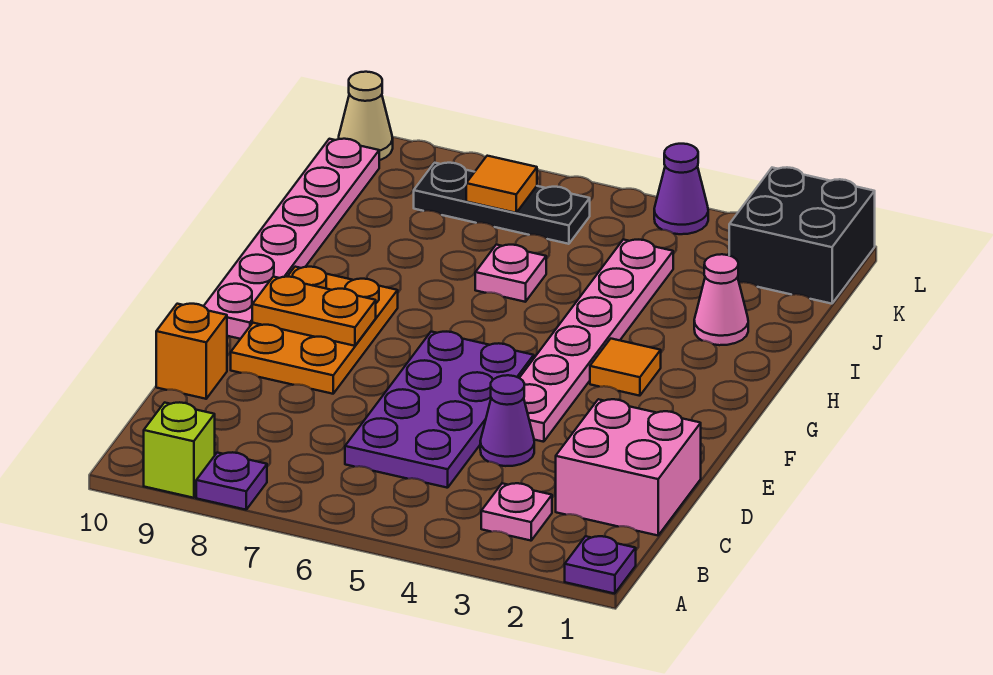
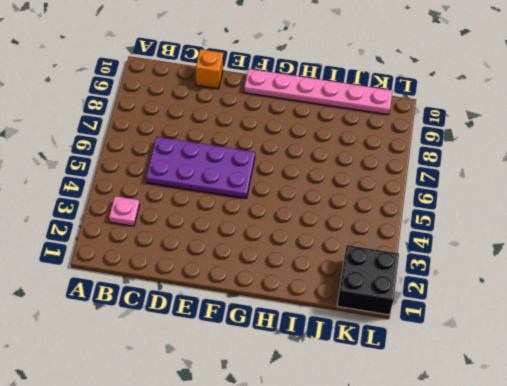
none -> purple plate A1 level 1
none -> purple plate A8 level 1
none -> lime brick A9 level 1

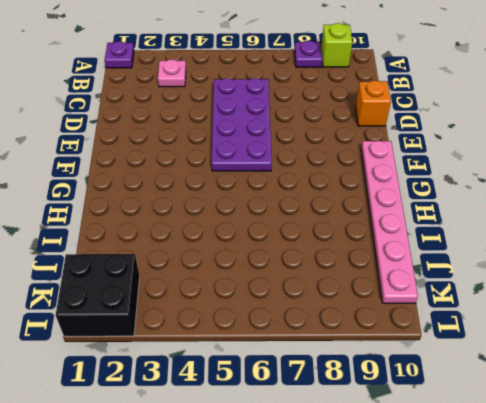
none -> pink brick C1:D2 level 1
none -> purple cone D4 level 1
none -> pink plate E4:J4 level 1

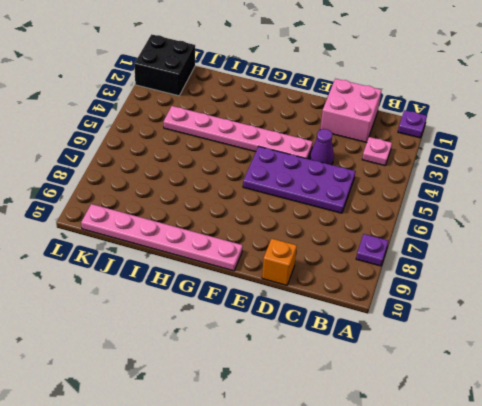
none -> lime brick A9 level 1
none -> orange plate E8:G9 level 1
none -> orange tile G3 level 1

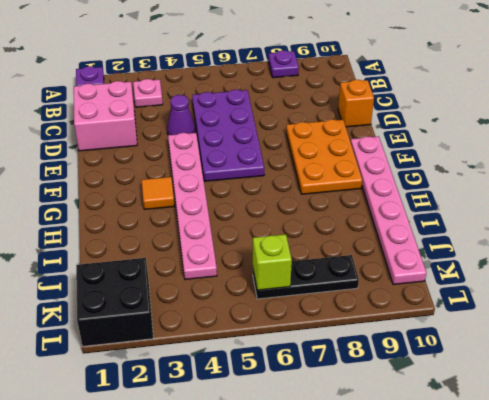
lime brick K6 level 2 -> lime brick A9 level 1
none -> pink cone I2 level 1
none -> pink plate I6 level 1
none -> purple cone L4 level 1

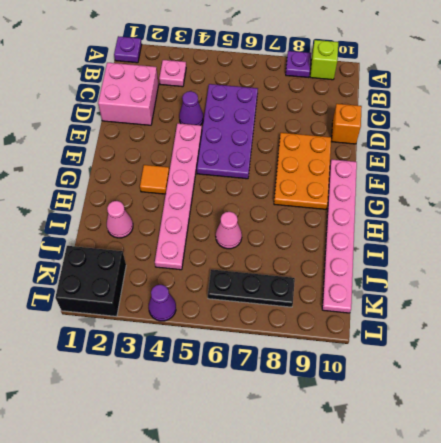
pink cone I6 level 1 -> pink plate I6 level 1
none -> tan cone L10 level 1
none -> orange plate F8:F9 level 2
none -> orange tile K7 level 2

